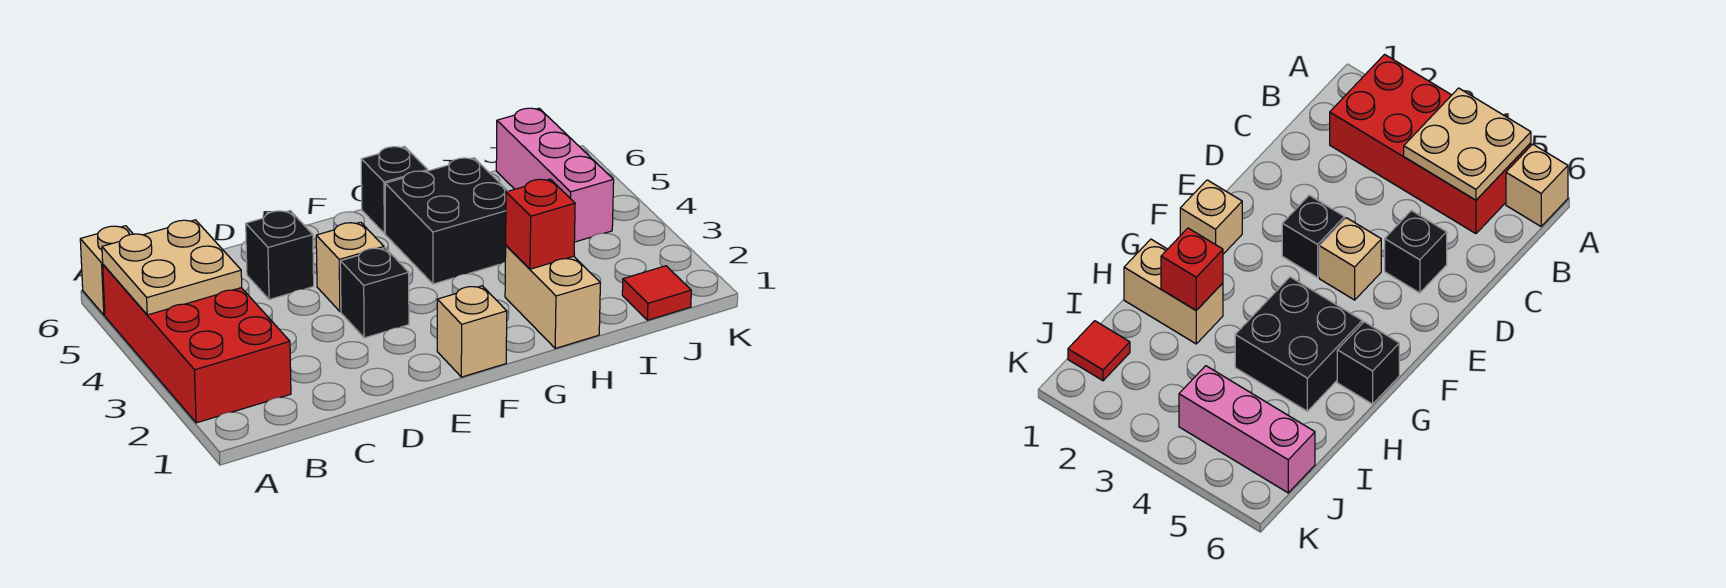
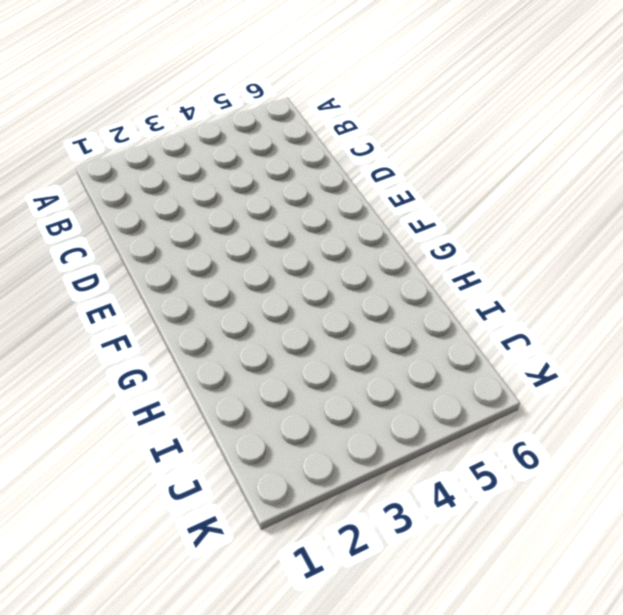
none -> red brick A2:B5 level 1
none -> tan brick A6 level 1
none -> black brick D5 level 1

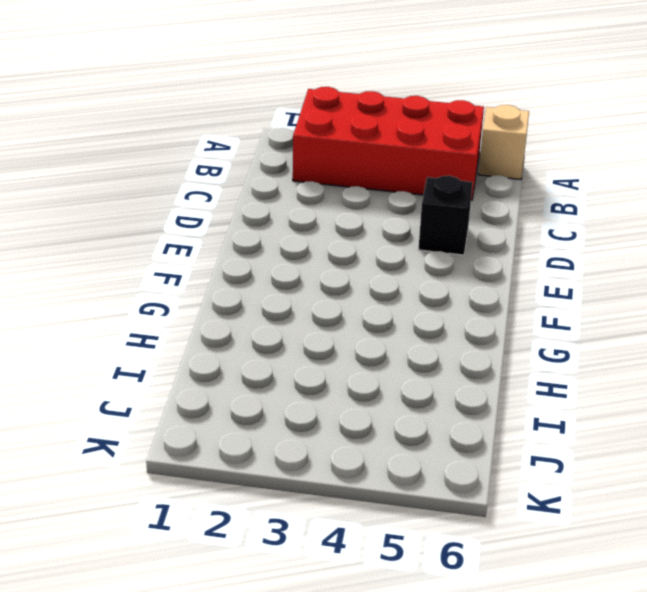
none -> black brick E3 level 1
none -> tan brick E4 level 1
none -> tan brick F1 level 1

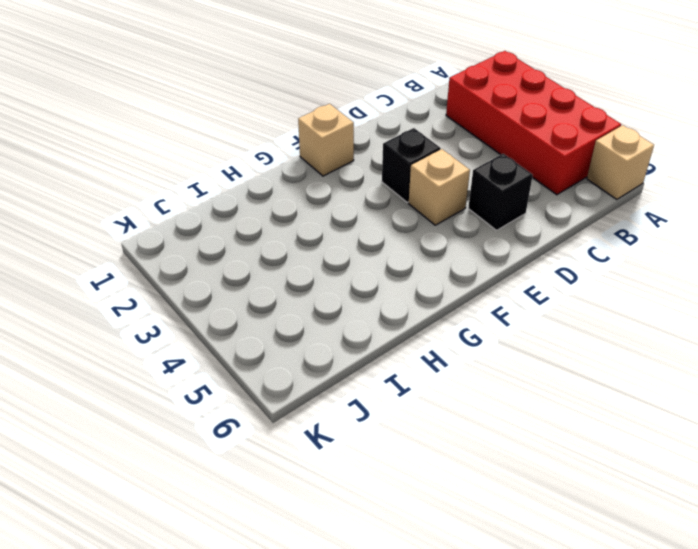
none -> black brick G4:H5 level 1
none -> black brick G6 level 1
none -> tan brick H1:H2 level 1

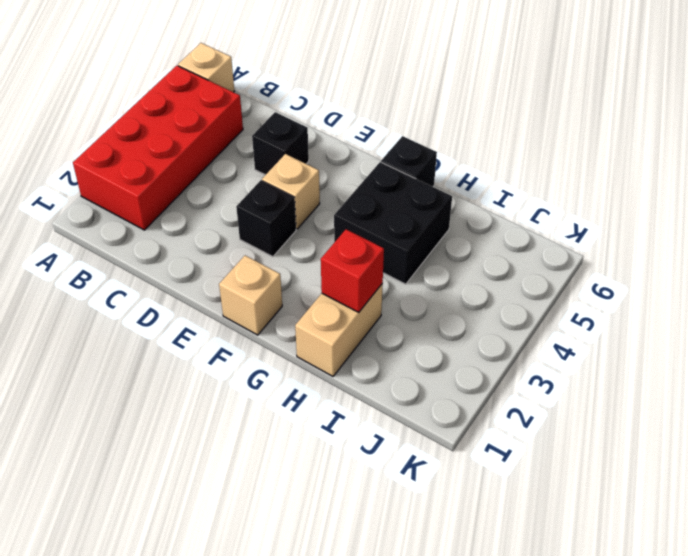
none -> red tile J1 level 1
none -> pink brick J4:J6 level 1
none -> tan plate A4:B5 level 2

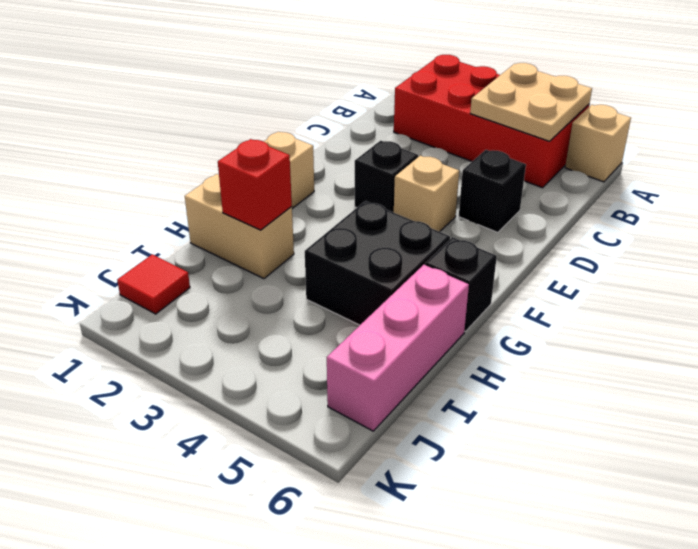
pink brick H6:J6 level 1 -> pink brick J4:J6 level 1

